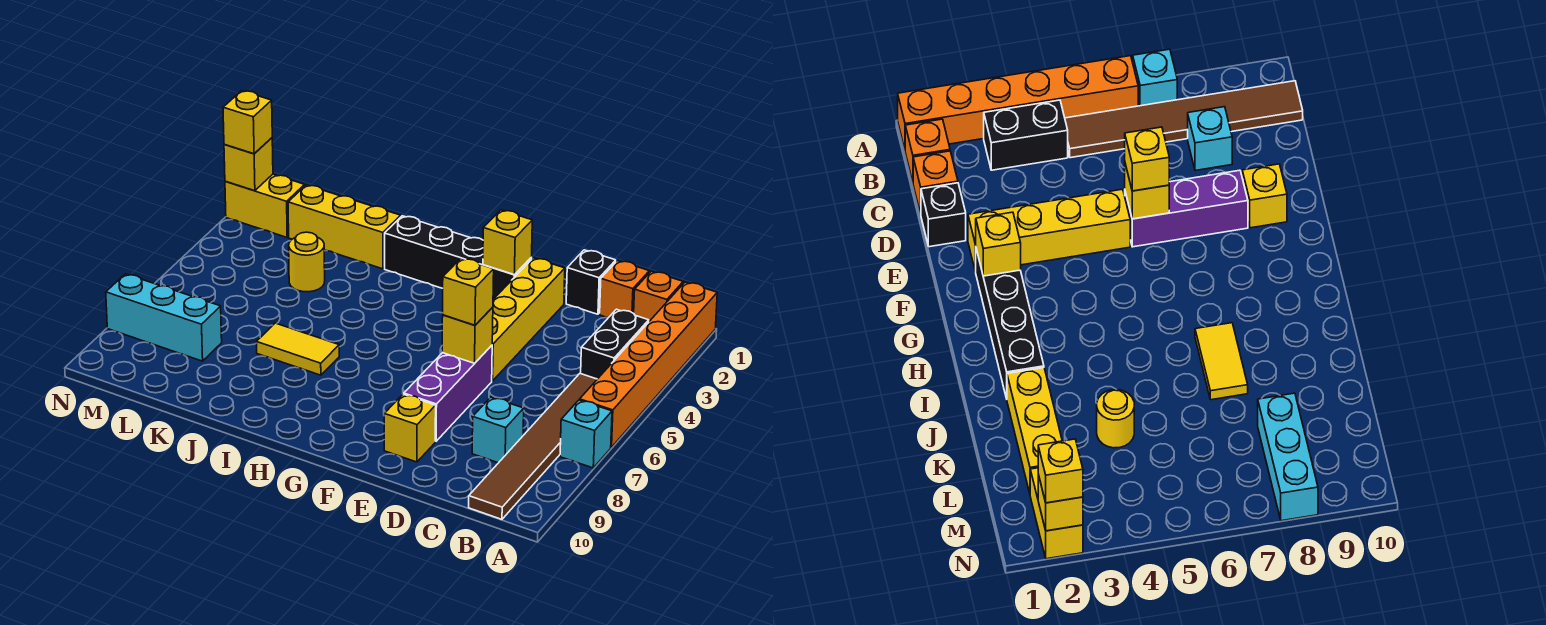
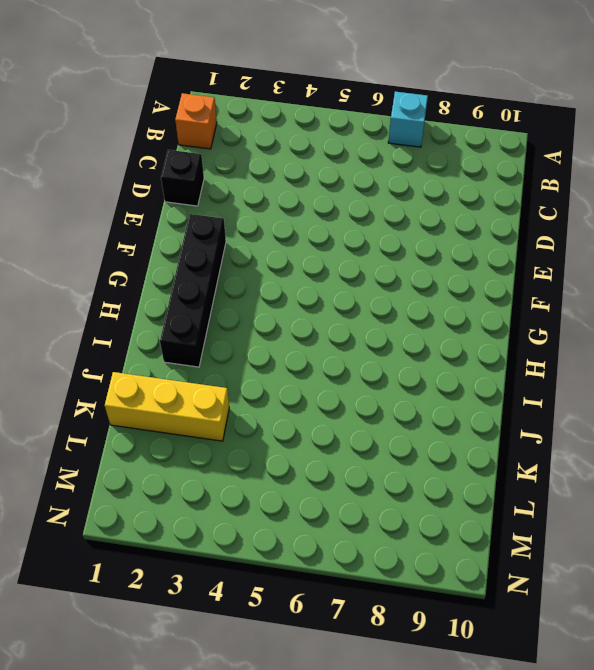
yellow brick K1:K3 level 1 -> yellow brick J2:L2 level 1
none -> orange brick A1:A6 level 1
none -> black brick B3:B4 level 1
none -> brown tile B5:B10 level 1

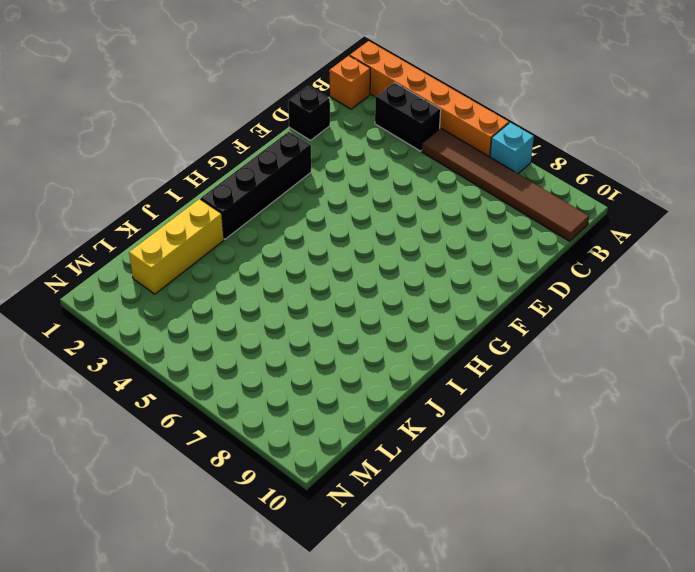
none -> orange brick C1 level 1
none -> cyan brick C8 level 1
none -> yellow brick E2:E5 level 1

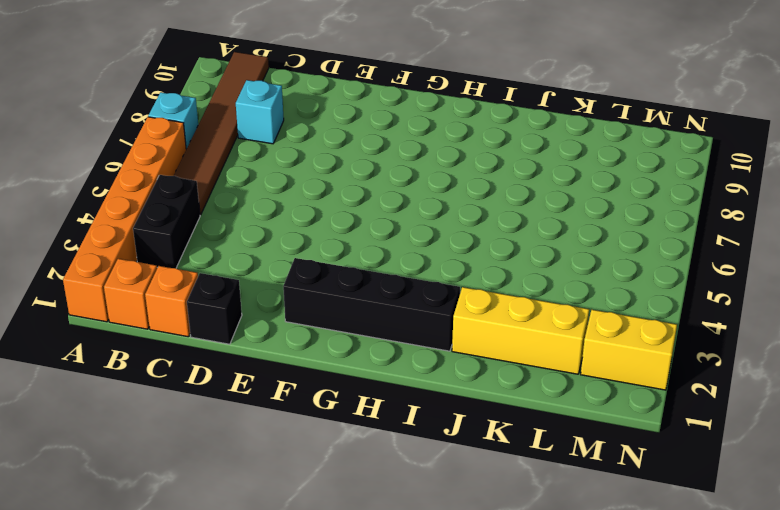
none -> yellow brick E2:E5 level 1
none -> purple brick E6:E8 level 1
none -> yellow brick E9 level 1

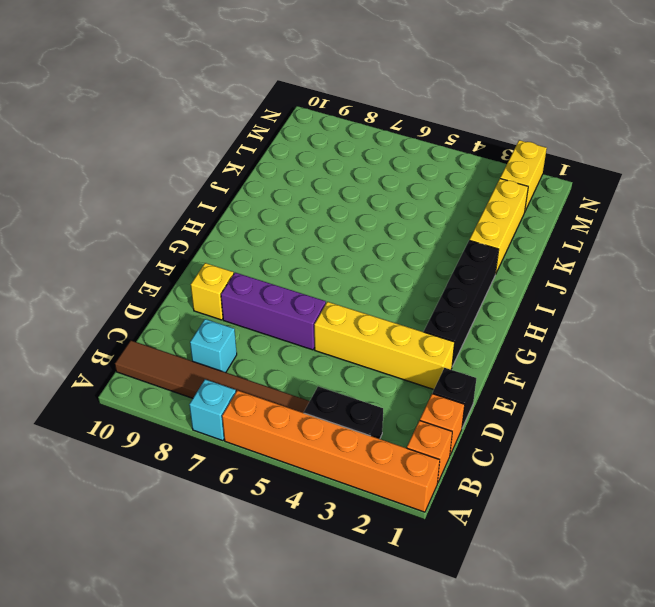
none -> yellow tile I7:J7 level 1
none -> yellow round brick K4 level 1
none -> cyan brick L8:N8 level 1

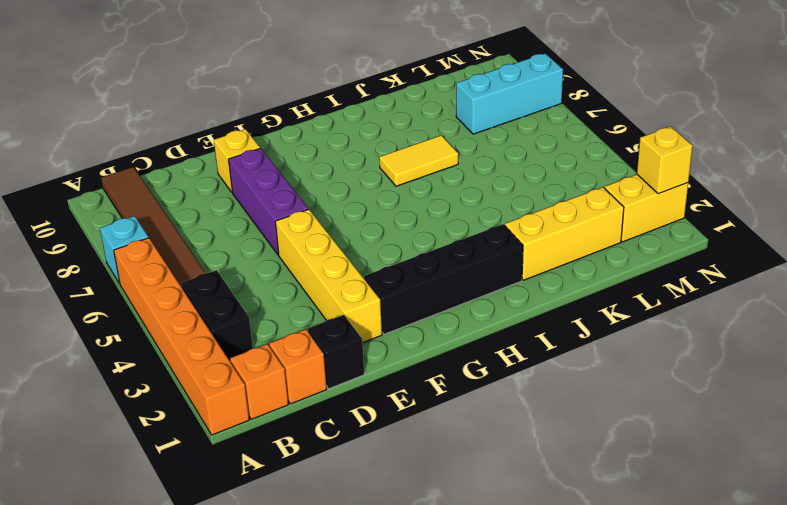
none -> cyan brick C8 level 1
none -> yellow round brick K4 level 1
none -> yellow brick E6 level 2

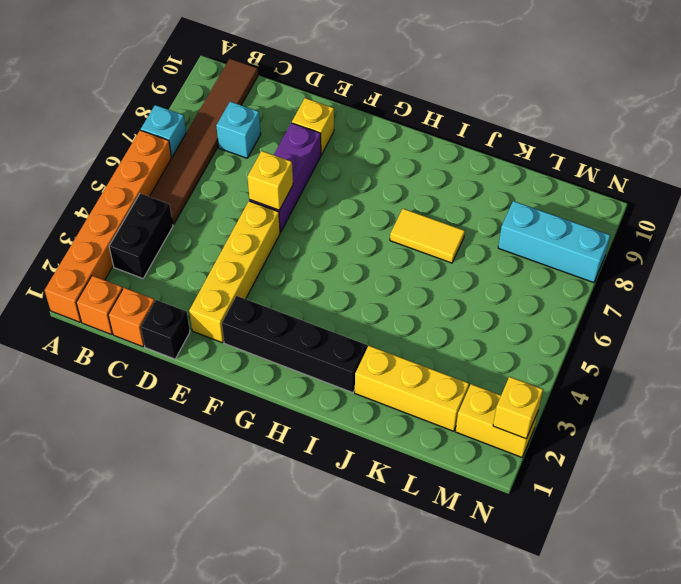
none -> yellow round brick K4 level 1
none -> yellow brick F2 level 2
none -> yellow brick E6 level 3

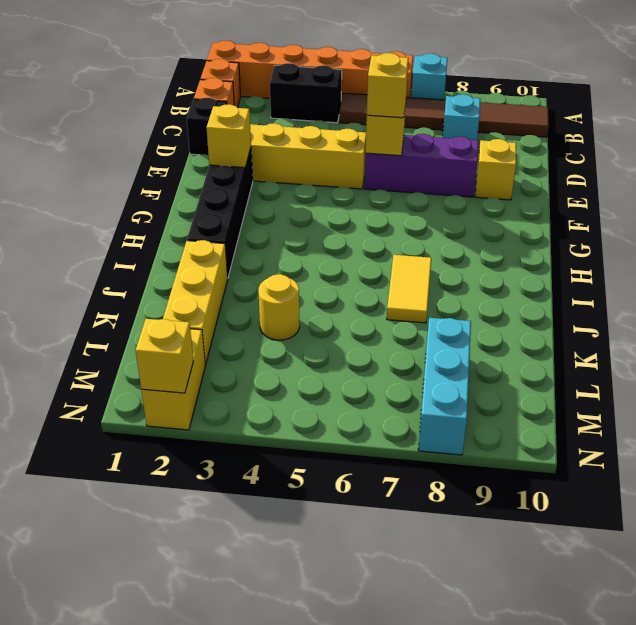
none -> yellow brick N2 level 3

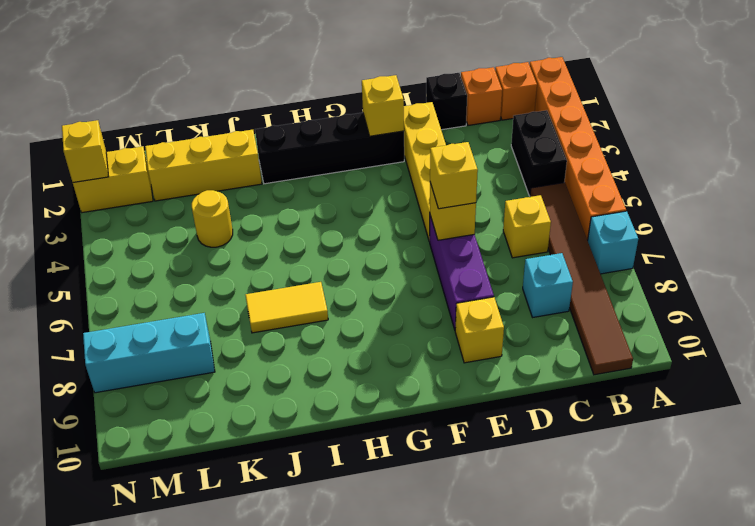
yellow brick C6 level 1 -> yellow brick N2 level 3

